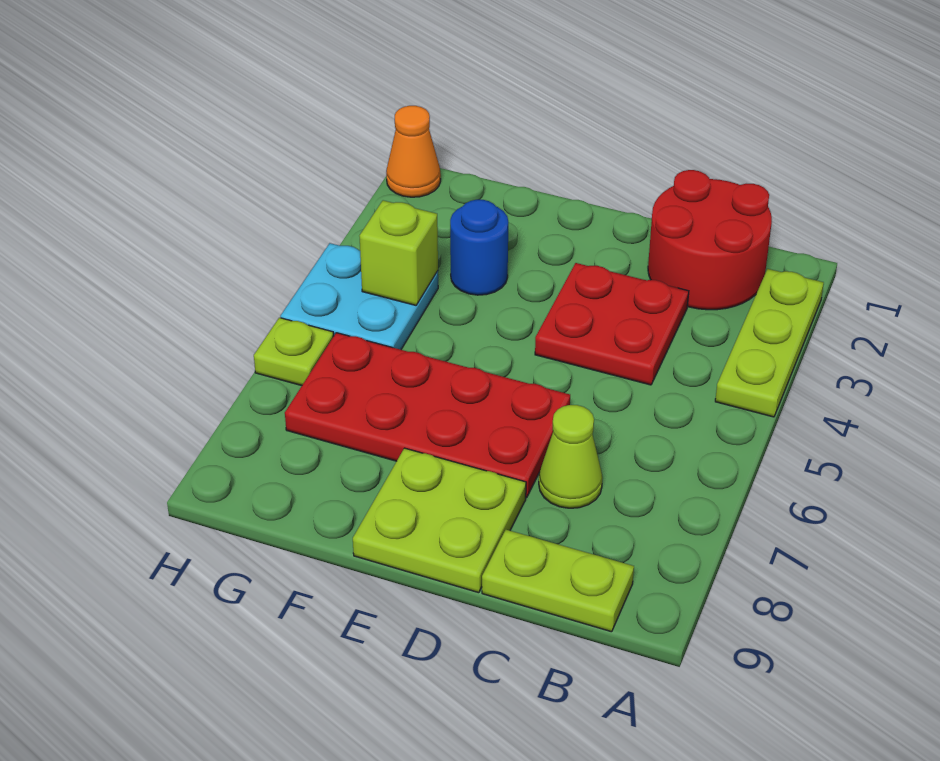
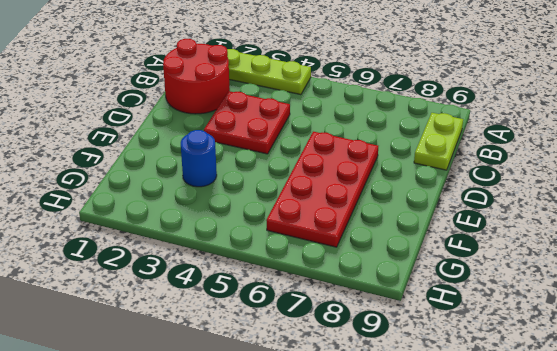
none -> lime cone C7 level 1
none -> lime plate D8:E9 level 1
none -> cyan plate G4:H5 level 1

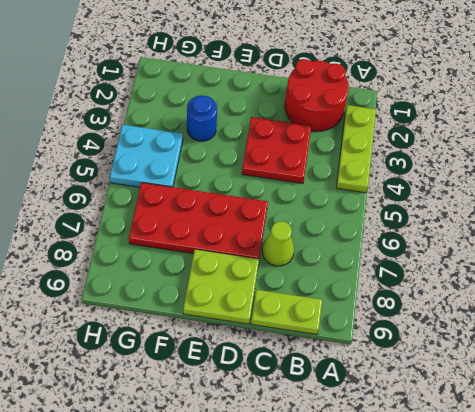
none -> orange cone H1 level 1
none -> lime plate H6 level 1
none -> lime brick G4 level 2

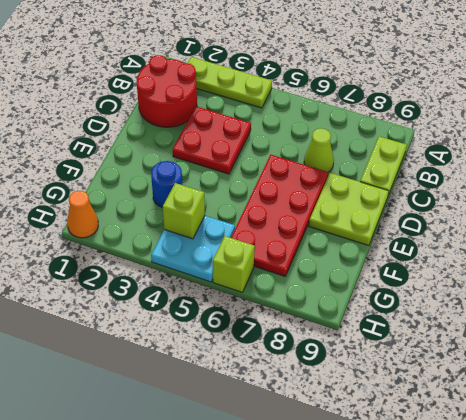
lime brick H6 level 1 -> lime plate H6 level 1

